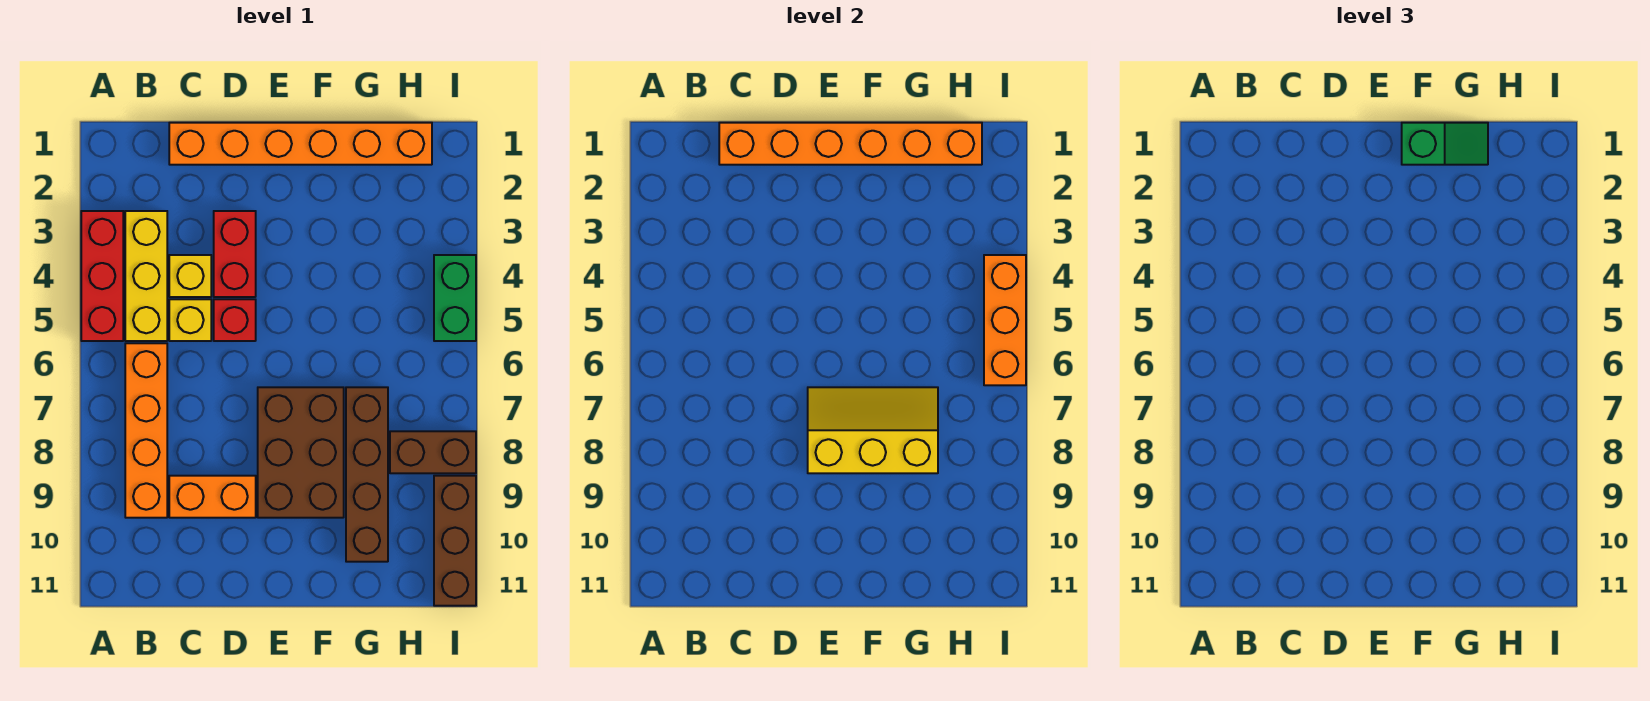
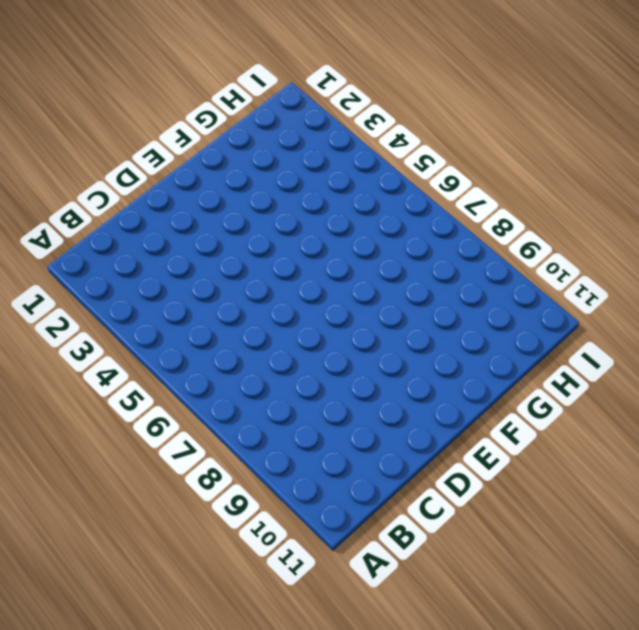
none -> red brick A3:A5 level 1
none -> yellow brick B3:B5 level 1
none -> orange brick B6:B9 level 1

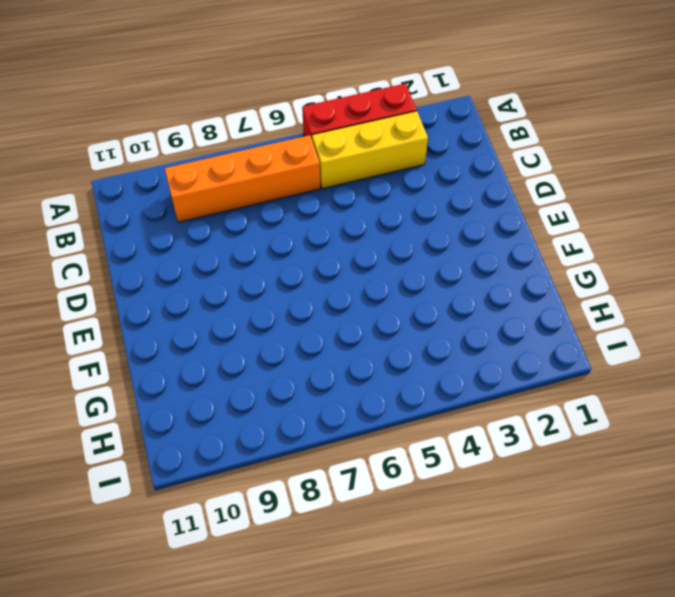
none -> orange brick C1:H1 level 1
none -> yellow brick C4 level 1
none -> yellow brick C5 level 1

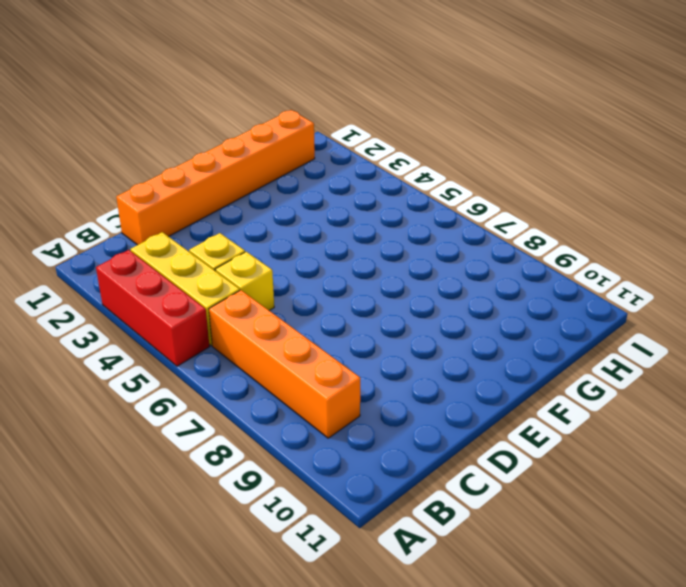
none -> orange brick C9:D9 level 1
none -> red brick D3:D4 level 1
none -> red brick D5 level 1

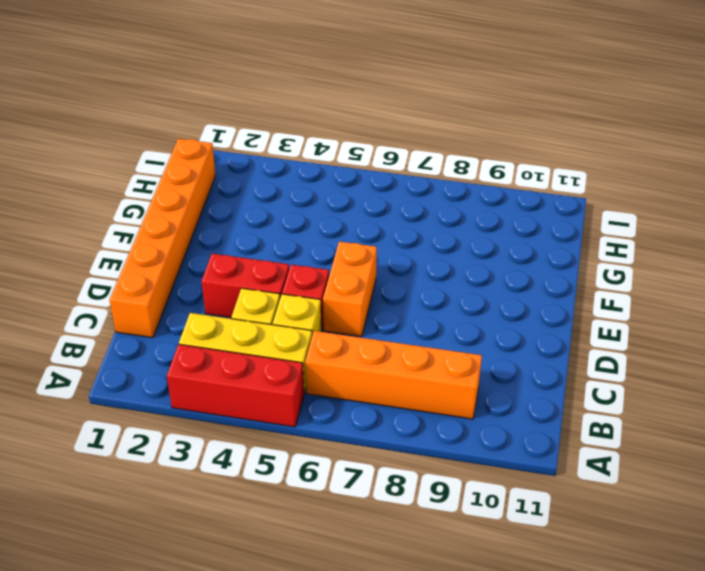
orange brick D6:E6 level 1 -> orange brick C9:D9 level 1
none -> brown brick E7:F9 level 1
none -> brown brick G7:G10 level 1
none -> brown brick H8:I8 level 1

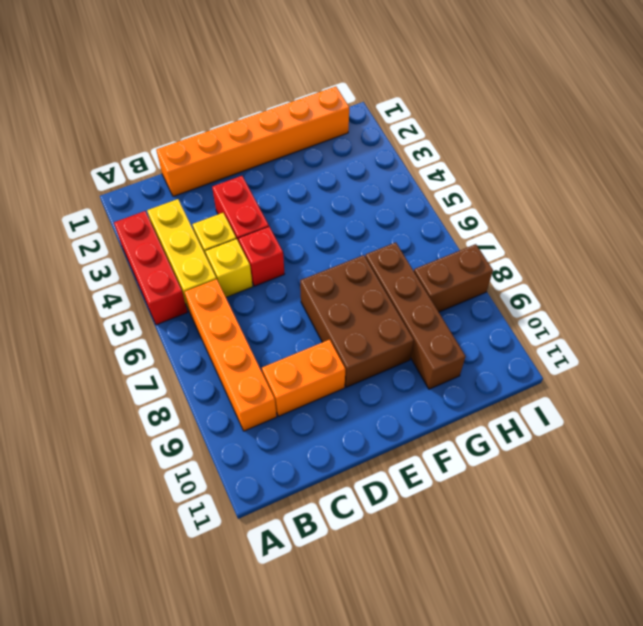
none -> green brick I4:I5 level 1
none -> brown brick I9:I11 level 1
none -> orange brick C1:H1 level 2

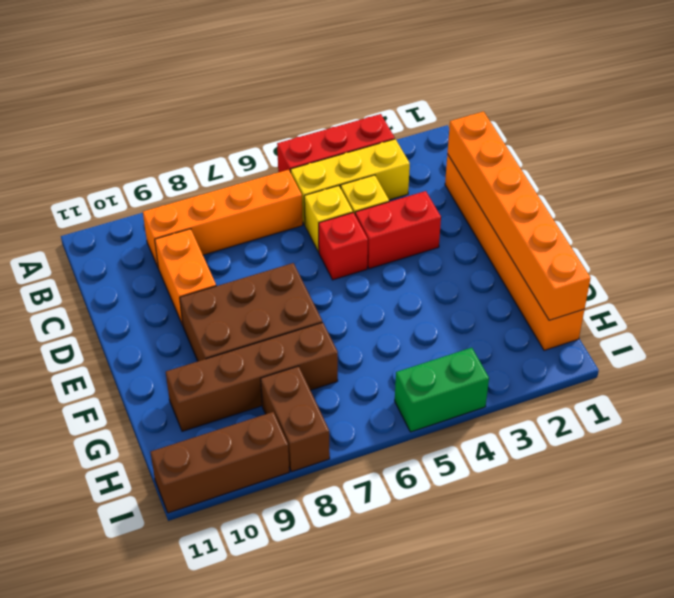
none -> yellow slope E7:G8 level 2 top 8
none -> orange brick I4:I6 level 2
none -> green slope F1:G1 level 3 top F

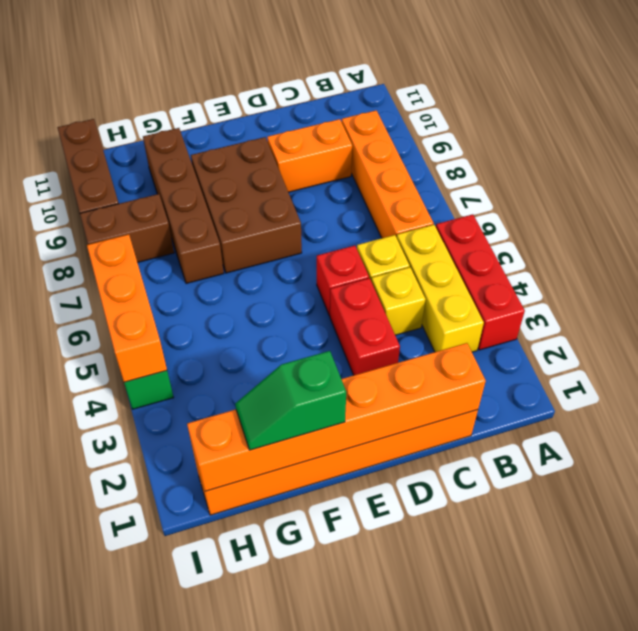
none -> yellow slope E7:G8 level 2 top 8

